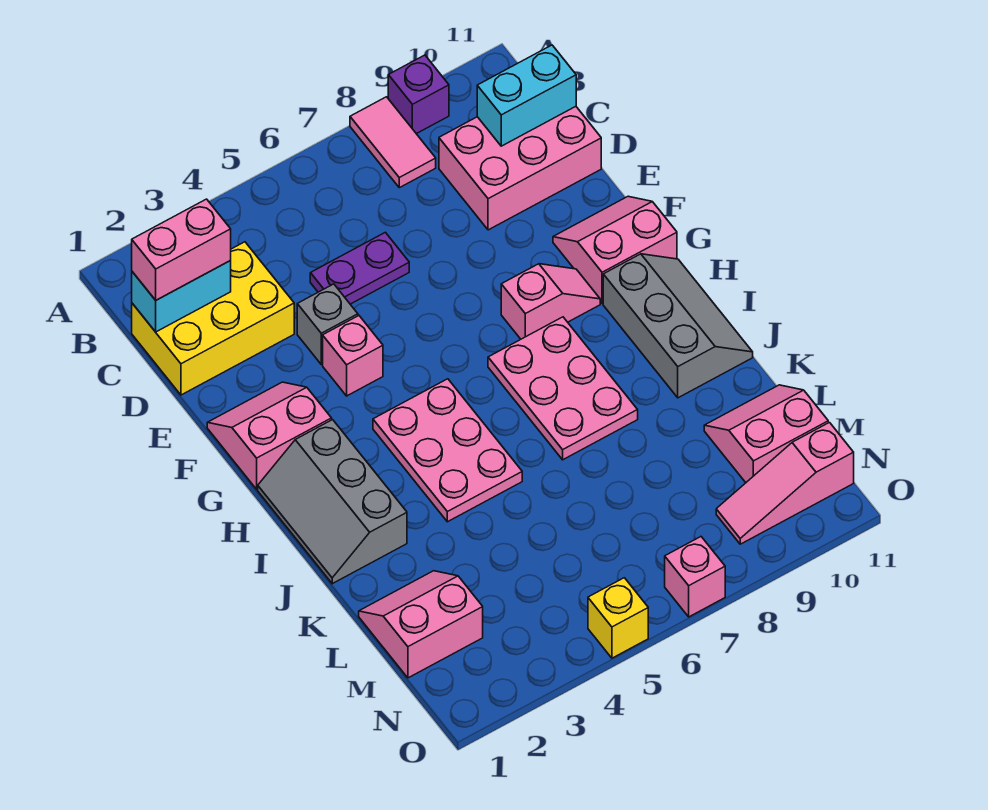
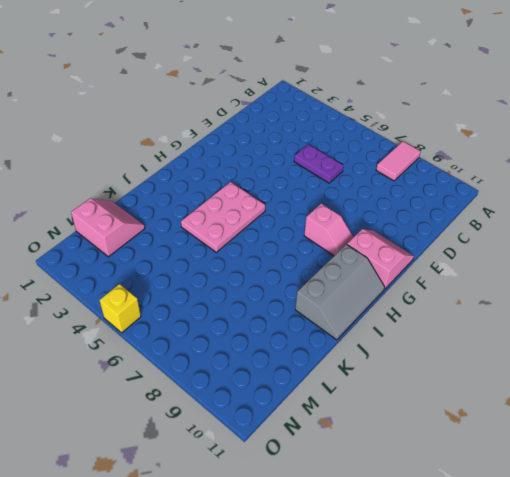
none -> purple brick A9 level 1
none -> yellow brick C1:D3 level 1
none -> pink brick C9:D11 level 1

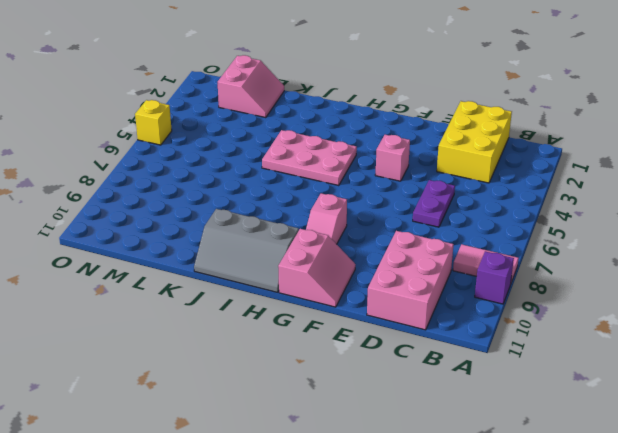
none -> grey brick E4 level 1
none -> pink slope F1:G2 level 1 top G
none -> grey slope H1:J2 level 1 top 2

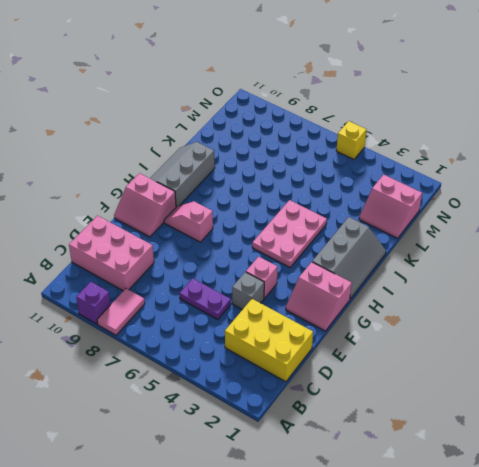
none -> pink plate H7:J8 level 1
none -> pink slope L10:M11 level 1 top M
none -> pink slope N9:N11 level 1 top 11

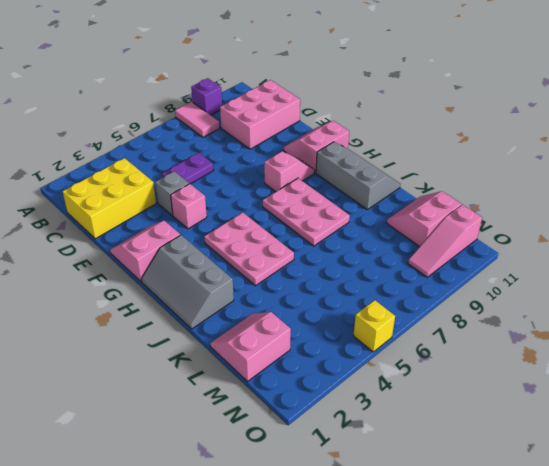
none -> pink brick O7 level 1
none -> cyan brick C1:C2 level 2
none -> cyan brick C10:C11 level 2

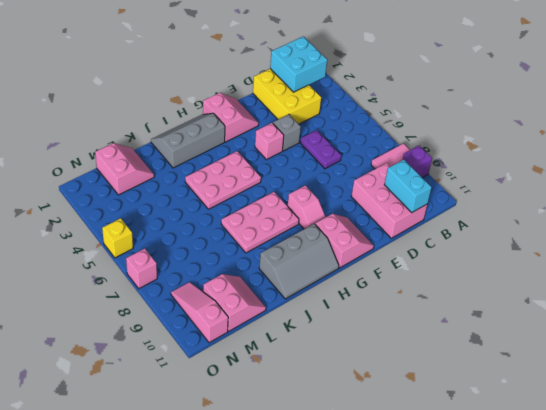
cyan brick B1:C2 level 2 -> cyan brick C1:C2 level 2
none -> pink brick C1:C2 level 3

